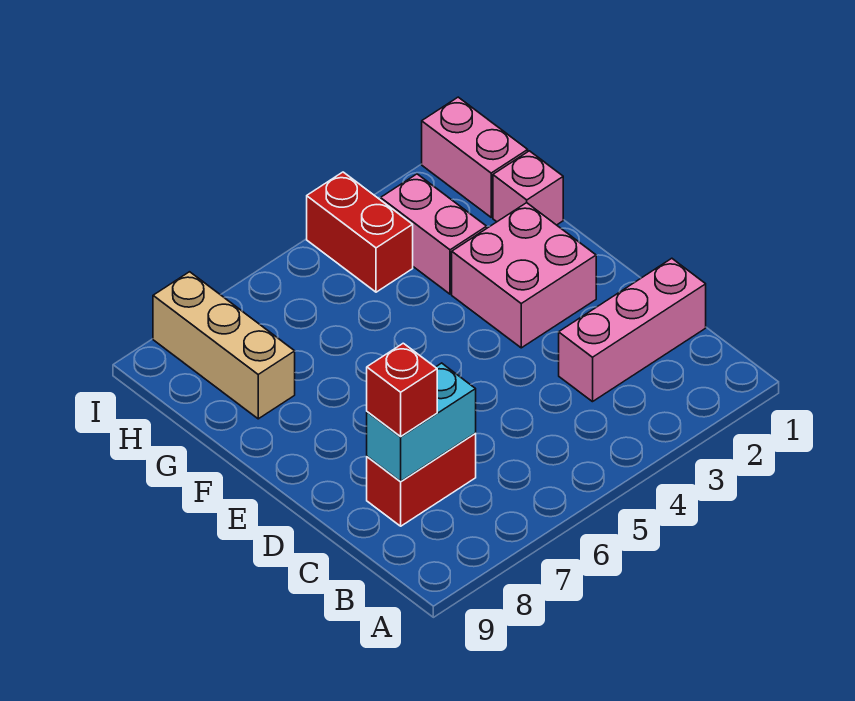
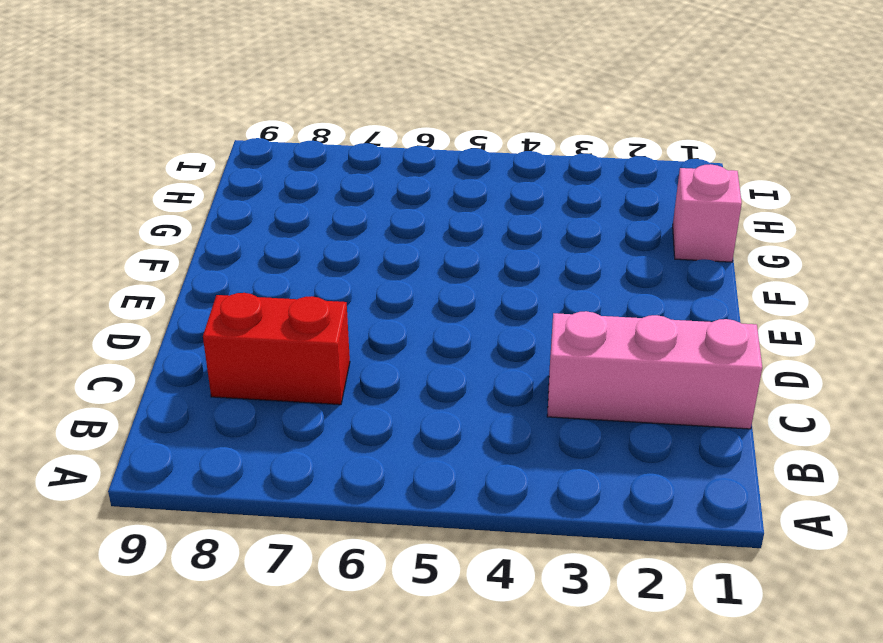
none -> pink brick E2:F3 level 1
none -> pink brick G3:H3 level 1

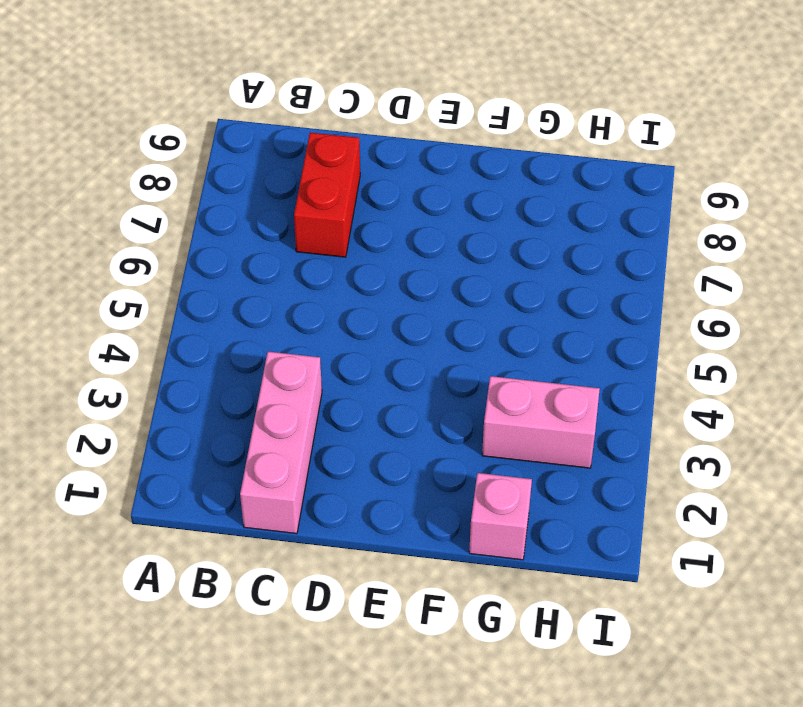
none -> pink brick E2:F3 level 1
none -> tan brick G8:I8 level 1

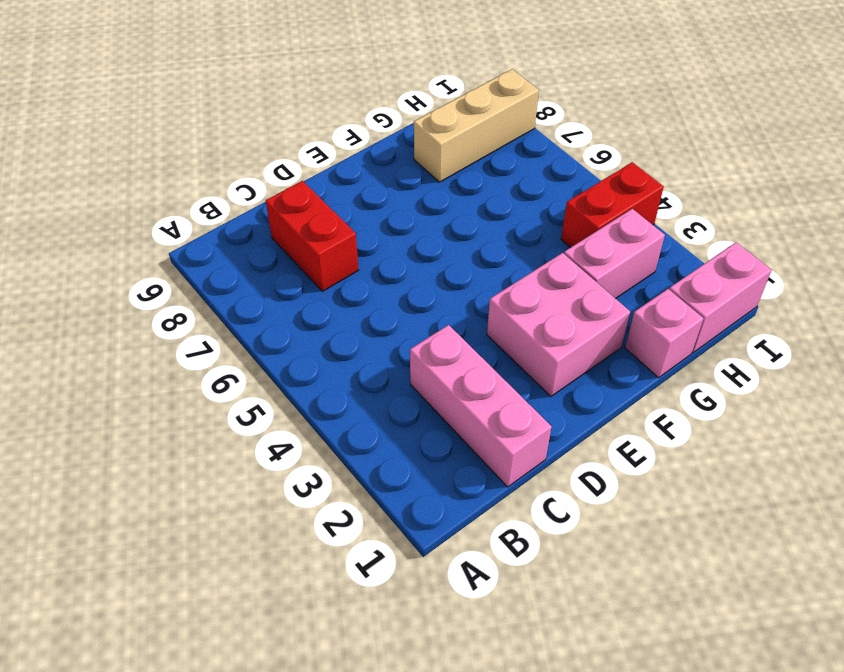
none -> cyan brick C7:C8 level 2
none -> red brick C8 level 3

